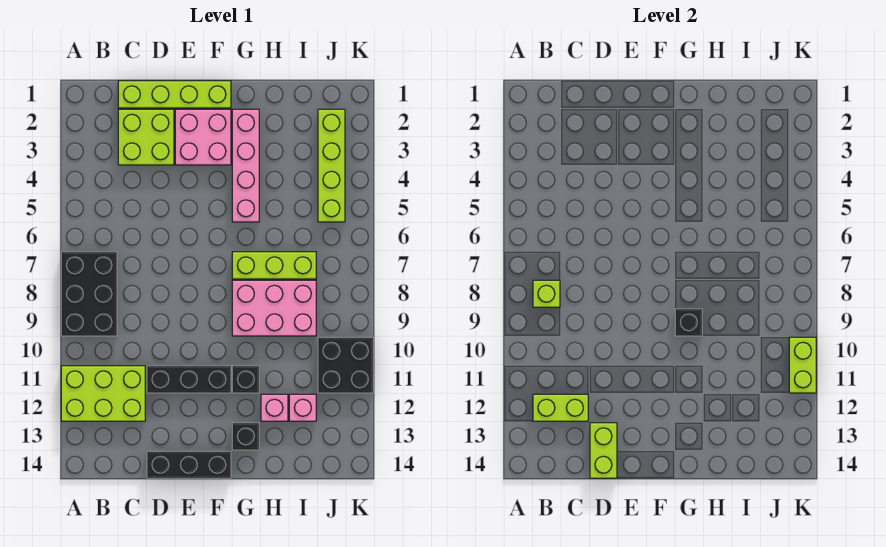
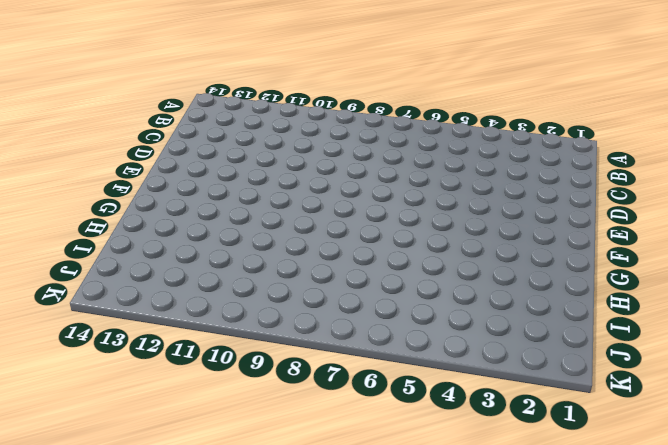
none -> black brick A7:B9 level 1
none -> lime brick A11:C12 level 1
none -> lime brick C1:F1 level 1

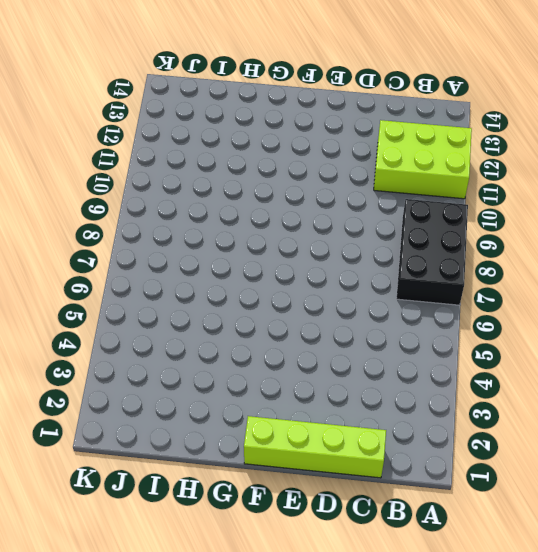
none -> lime brick C2:D3 level 1
none -> black brick D11:F11 level 1
none -> black brick D14:F14 level 1

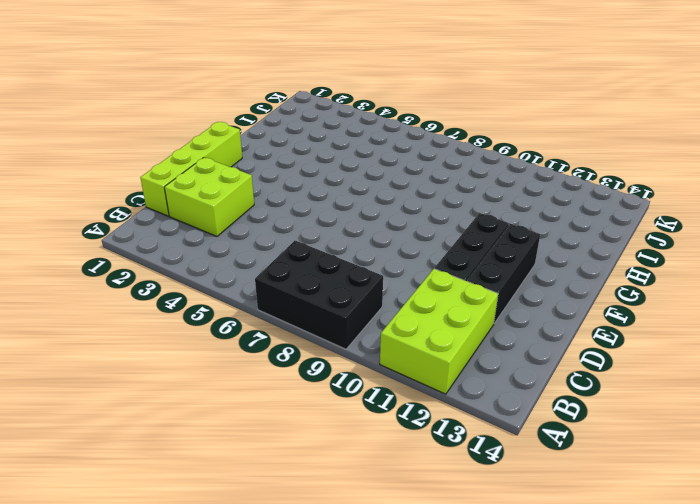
black brick D12:F12 level 1 -> black brick D14:F14 level 1
none -> pink brick E2:F3 level 1
none -> pink brick G2:G5 level 1
none -> lime brick G7:I7 level 1

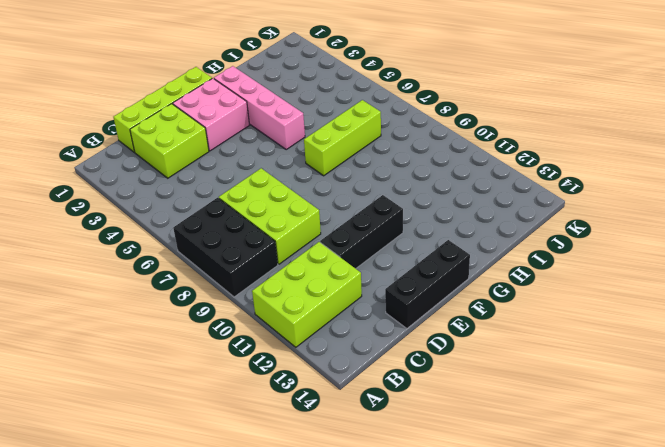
lime brick C7:D9 level 1 -> none
none -> pink brick G8:I9 level 1
none -> black brick G11 level 1
none -> black brick G13 level 1

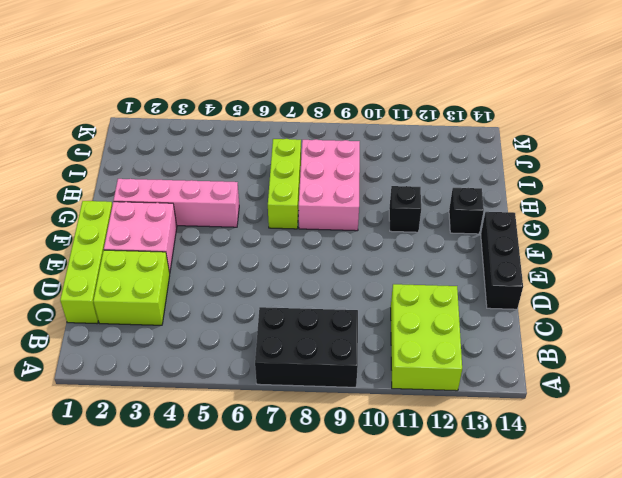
none -> black brick D11:F11 level 1
none -> pink brick H12 level 1
none -> pink brick I12 level 1

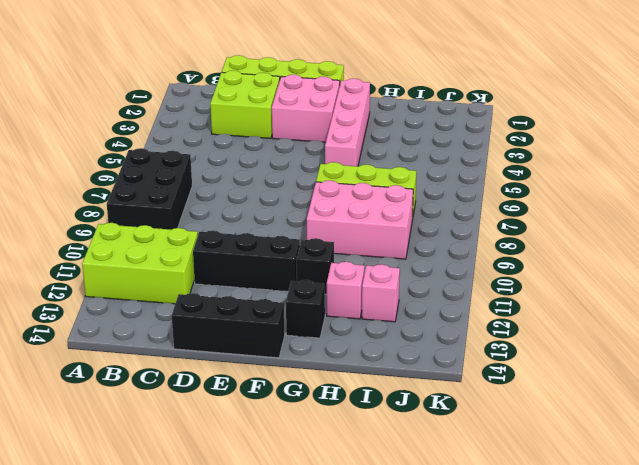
none -> lime brick J2:J5 level 1
none -> black brick J10:K11 level 1
none -> lime brick B8 level 2

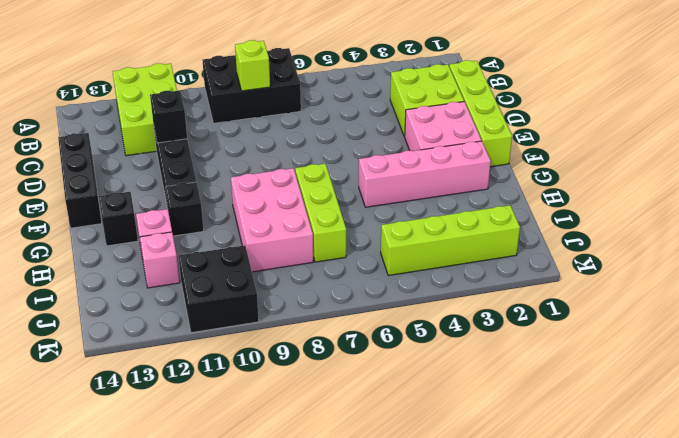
black brick D11 level 2 -> black brick G9 level 2
none -> lime brick B12:C12 level 2
none -> lime brick D13:D14 level 2
none -> lime brick K10:K11 level 2

